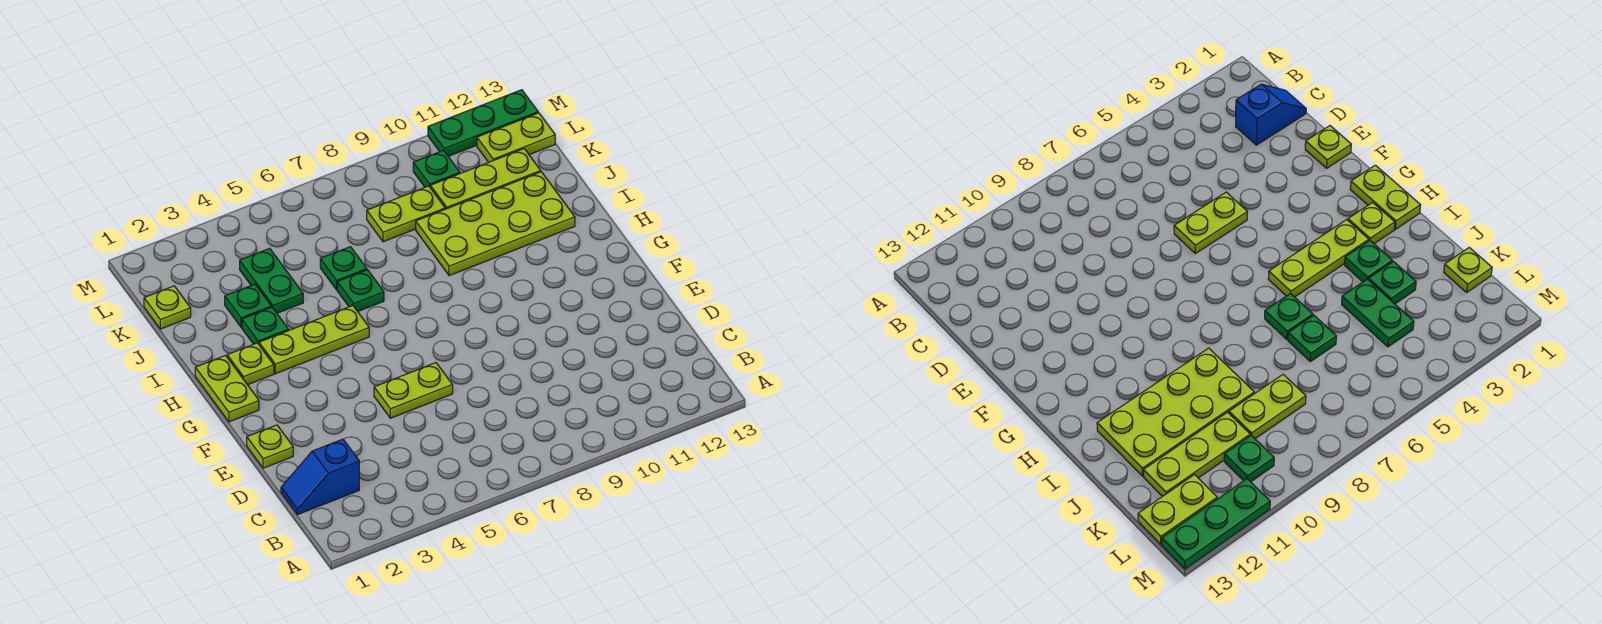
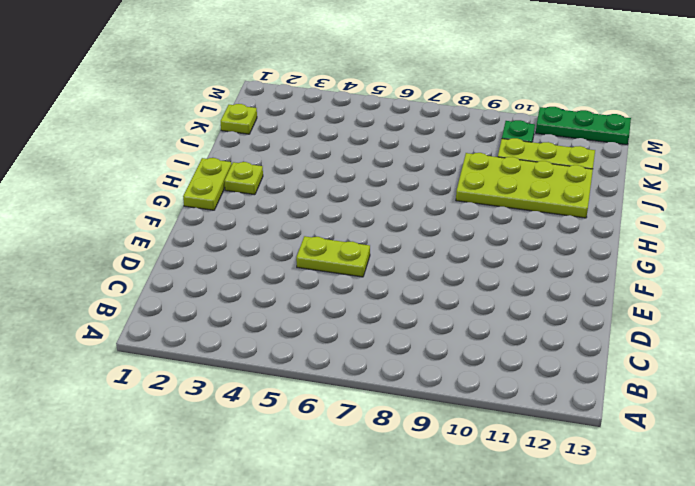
none -> blue slope C1:C2 level 1 top 2
none -> lime plate E1 level 1
none -> lime plate H3:H5 level 1

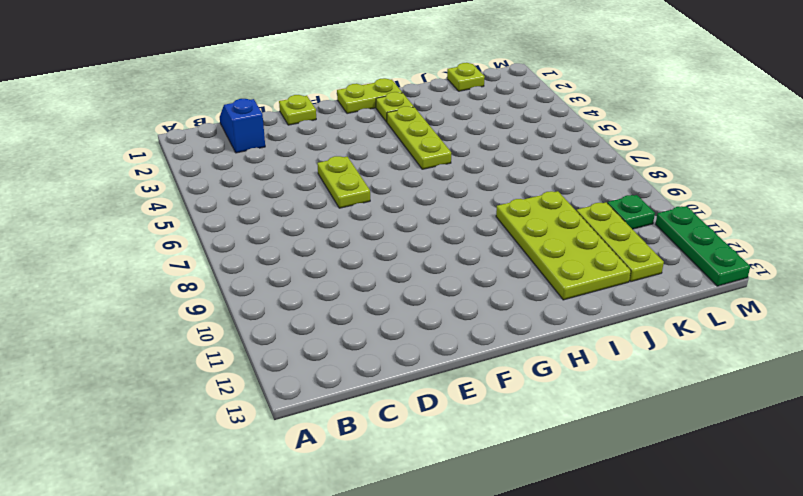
none -> green plate I3 level 1
none -> green plate I6 level 1
none -> green plate J3 level 1

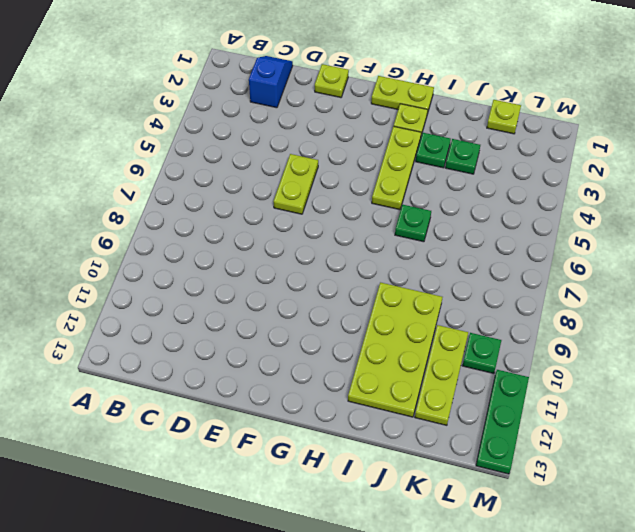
none -> green plate J4:K4 level 1
none -> green plate J6 level 1
none -> lime plate K8:K9 level 1

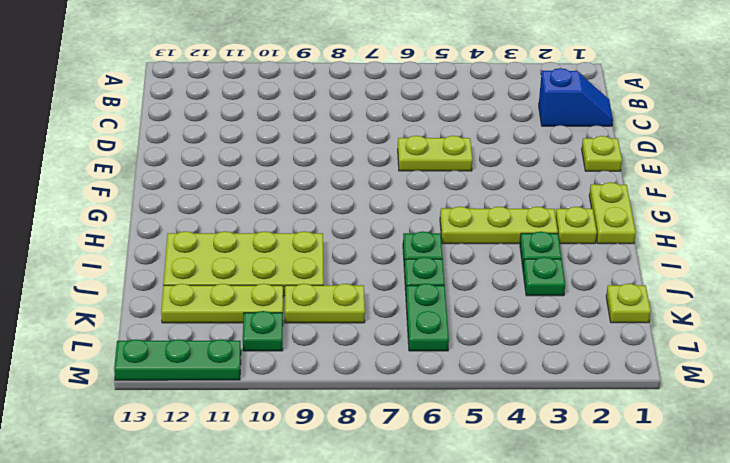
green plate K6:L6 level 1 -> green plate J4:K4 level 1
none -> lime plate L12:L13 level 1

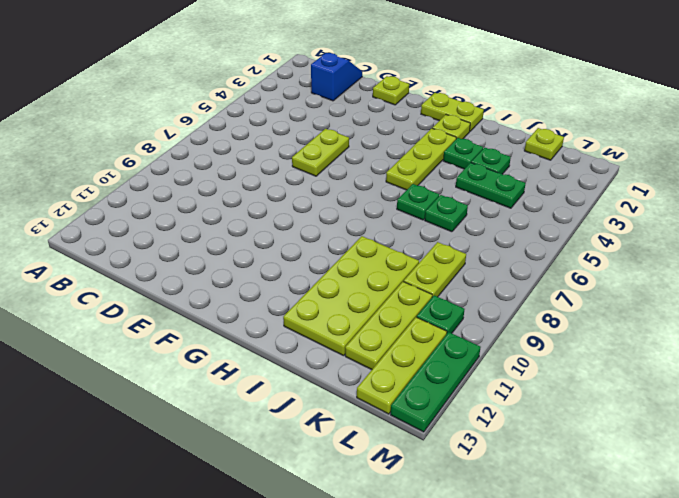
lime plate L11:L13 level 1 -> lime plate L12:L13 level 1

